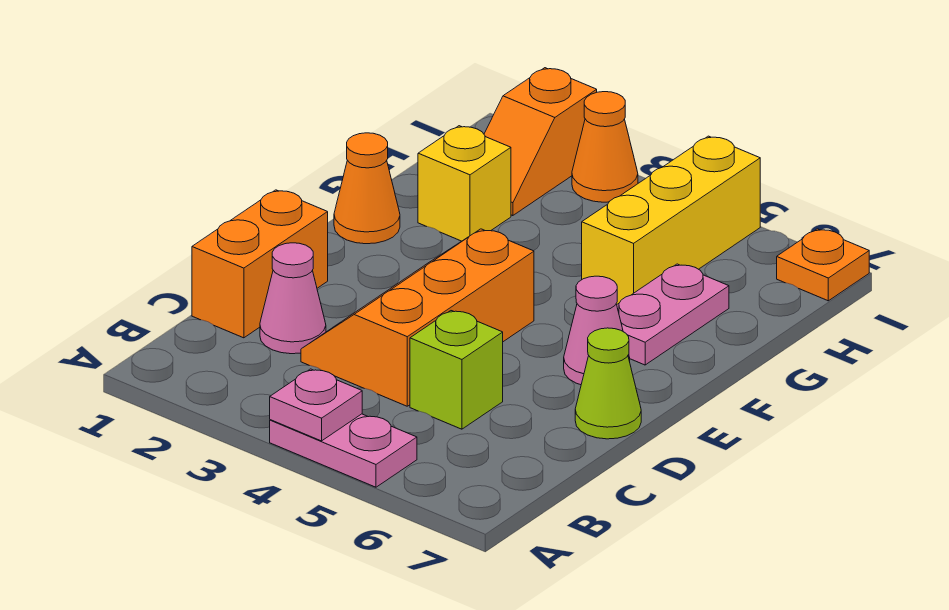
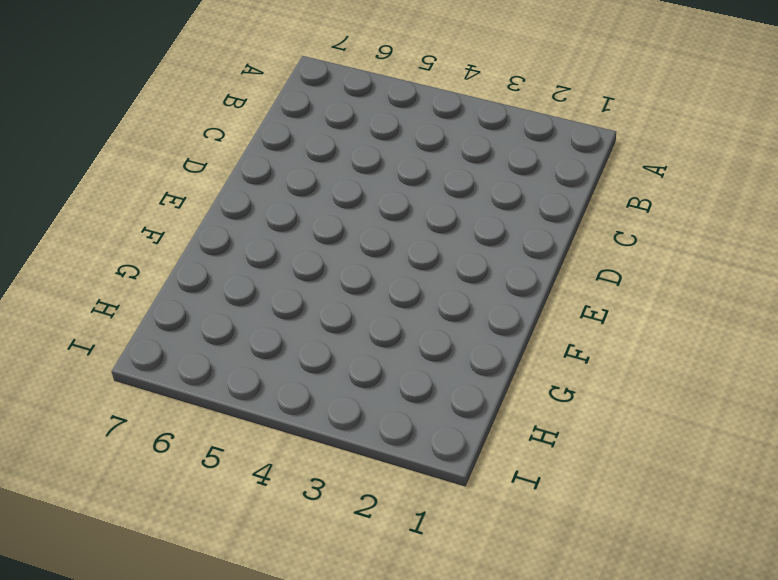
none -> pink plate A4:A5 level 1
none -> orange brick C1:D1 level 1
none -> pink cone C2 level 1

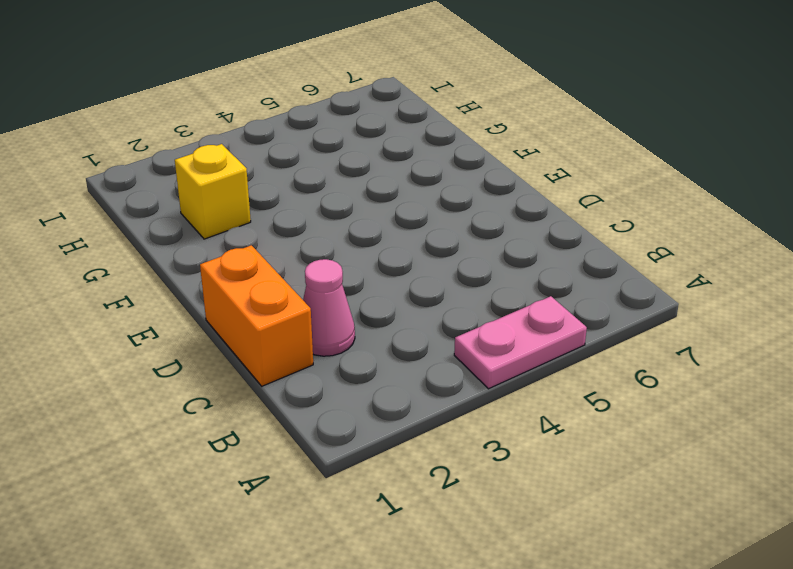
none -> orange slope C3:E4 level 1 top 4
none -> lime brick C5 level 1
none -> lime cone D7 level 1

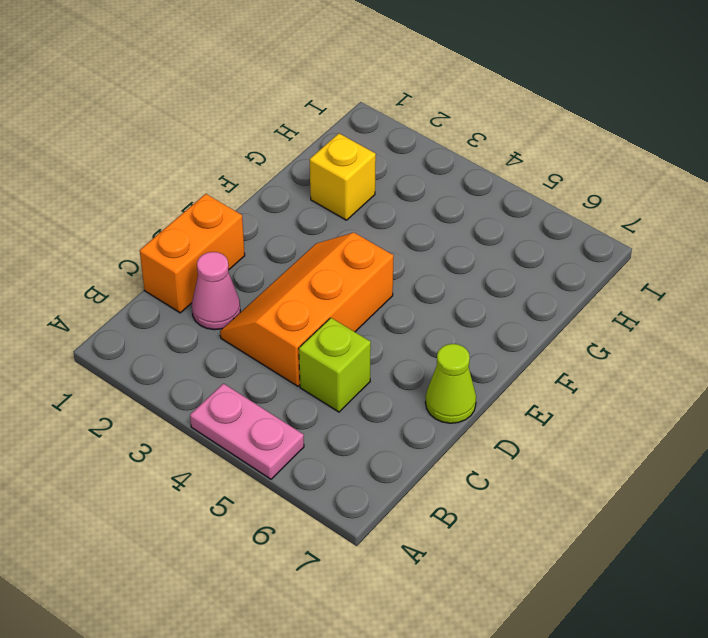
none -> pink cone E6 level 1
none -> orange cone F1 level 1
none -> pink plate F6:G6 level 1

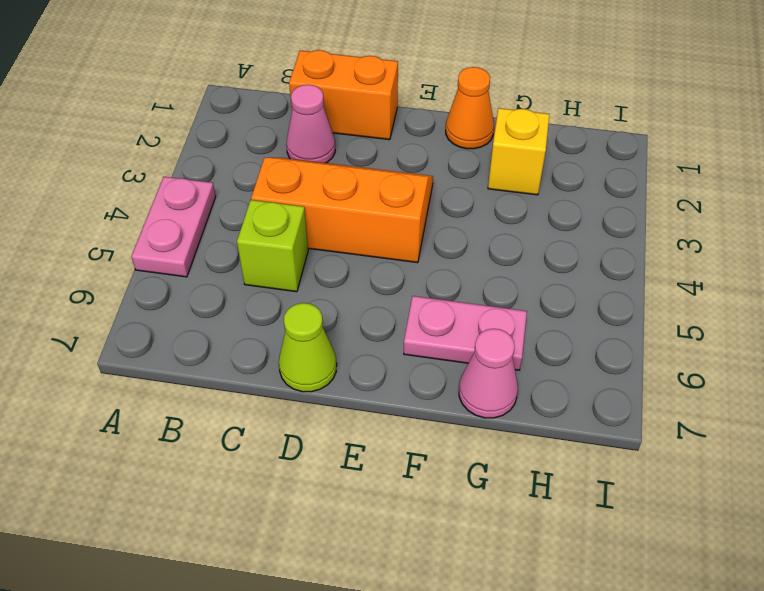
pink cone G7 level 1 -> pink cone E6 level 1
none -> yellow brick G5:I5 level 1
none -> orange slope H2:I2 level 1 top I
none -> orange cone I3 level 1

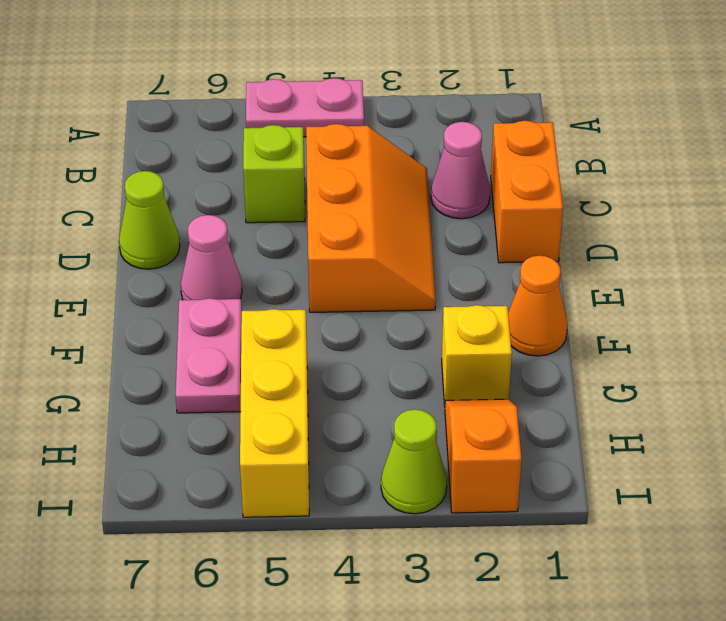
lime cone I3 level 1 -> orange cone I3 level 1
none -> orange plate I7 level 1
none -> pink plate A4 level 2

